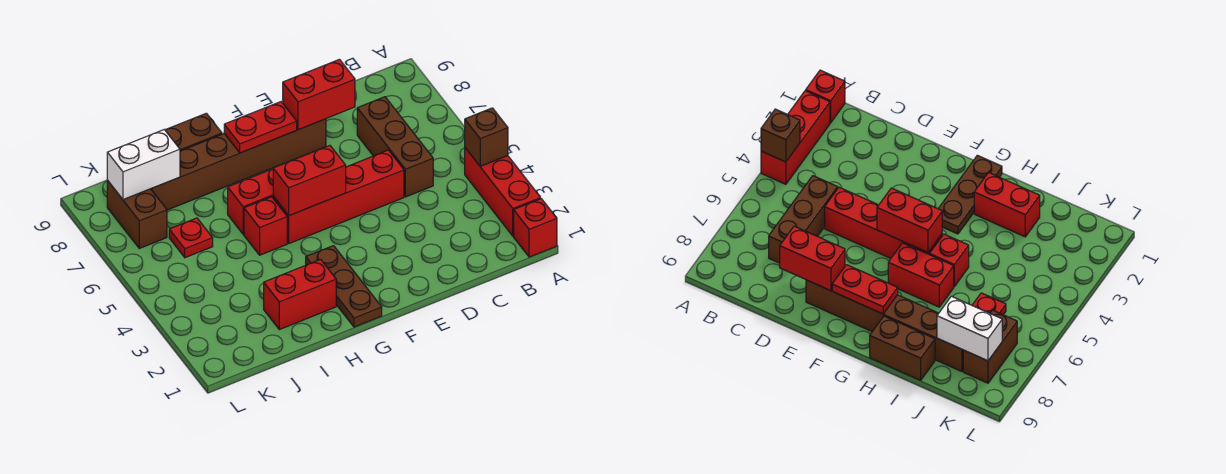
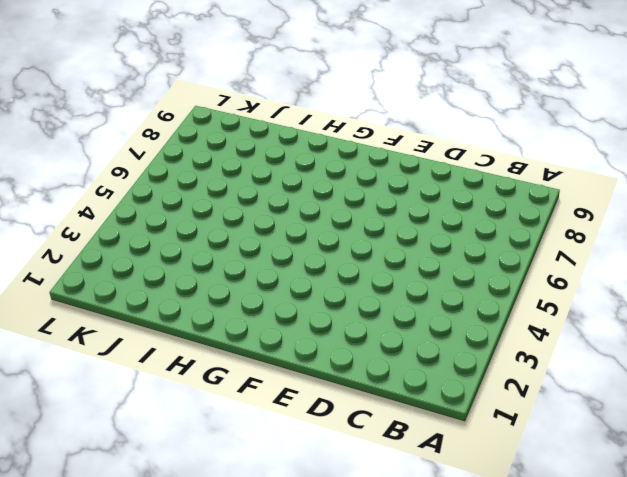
none -> red brick A1 level 1
none -> red brick A2:A4 level 1
none -> brown brick C5:C7 level 1

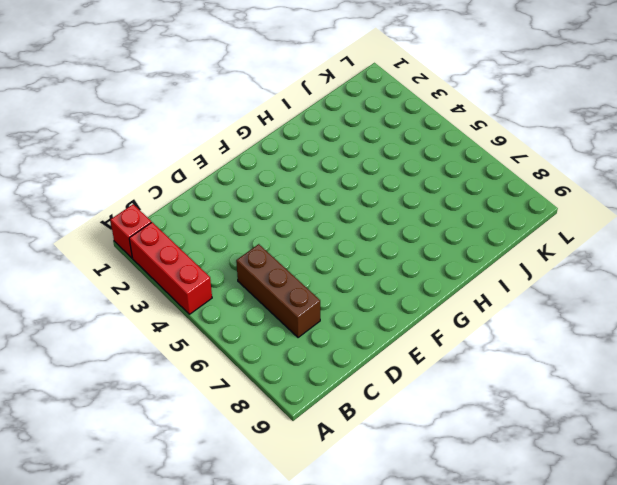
none -> red brick D5:G5 level 1
none -> brown brick E8:J8 level 1
none -> brown plate G1:G3 level 1

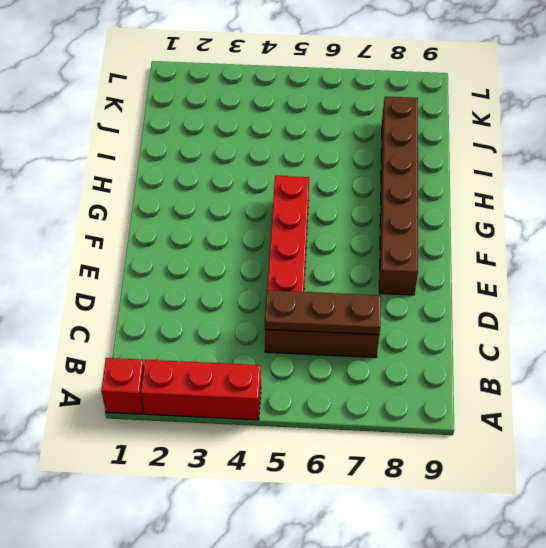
brown plate C5:C7 level 2 -> brown plate G1:G3 level 1
none -> red brick G6:H6 level 1
none -> red brick H2:I2 level 1
none -> red brick H5 level 1

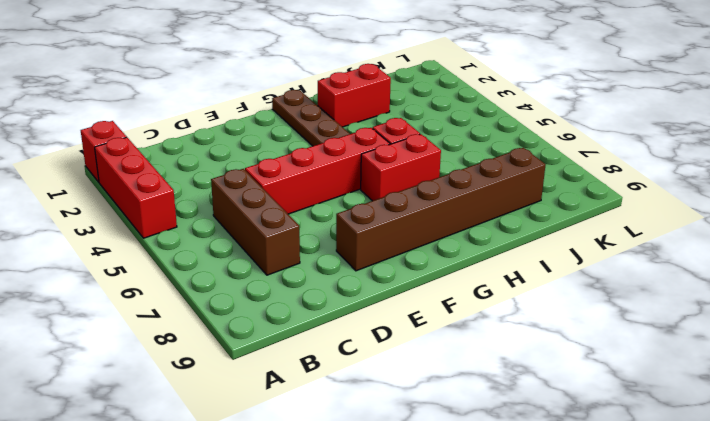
none -> brown brick H9:I9 level 1
none -> red plate J6 level 1
none -> brown brick K7:K8 level 1

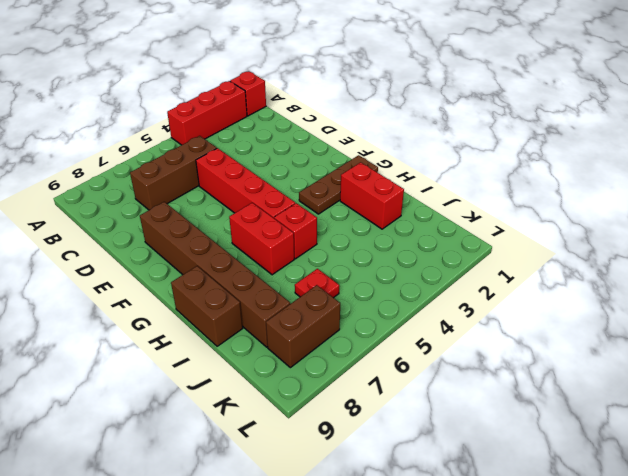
none -> brown brick A4 level 2
none -> red brick D8:E8 level 2
none -> red brick F5:G5 level 2

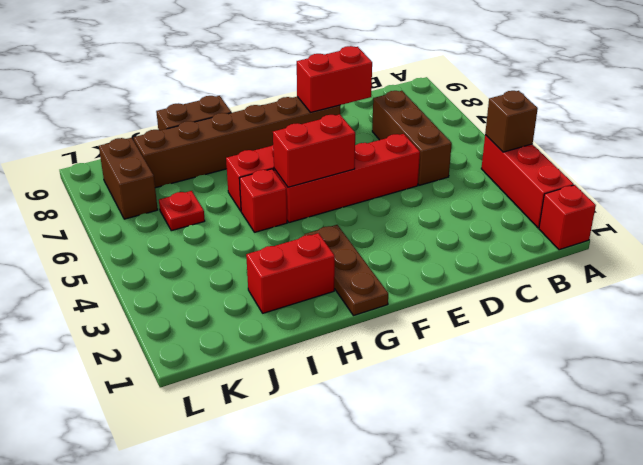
none -> red plate F8:G8 level 2
none -> white brick J8:K8 level 2

